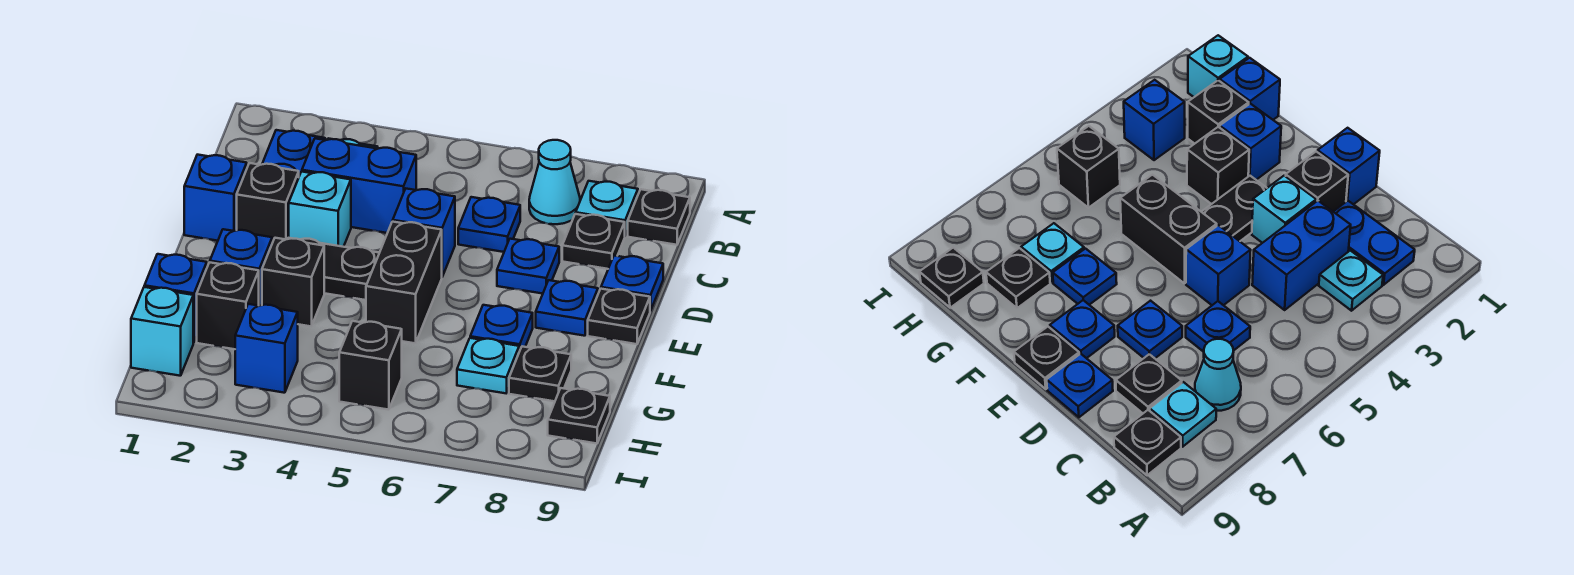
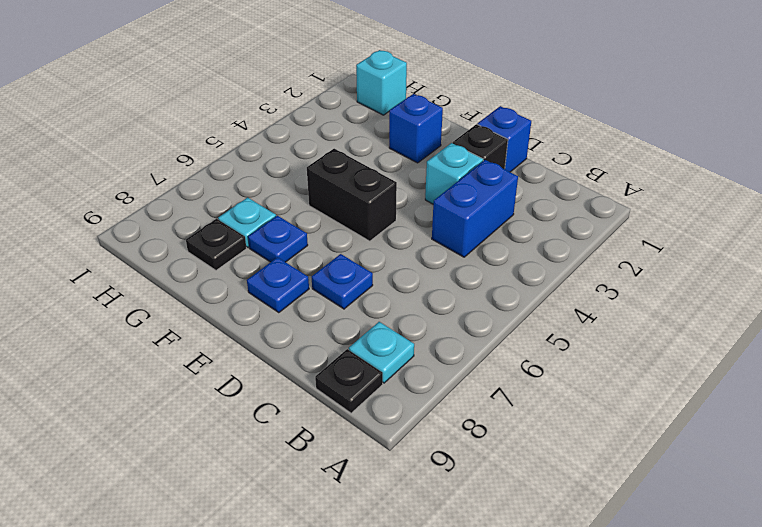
none -> blue plate B2:C2 level 1
none -> cyan plate B3 level 1
none -> cyan cone B7 level 1

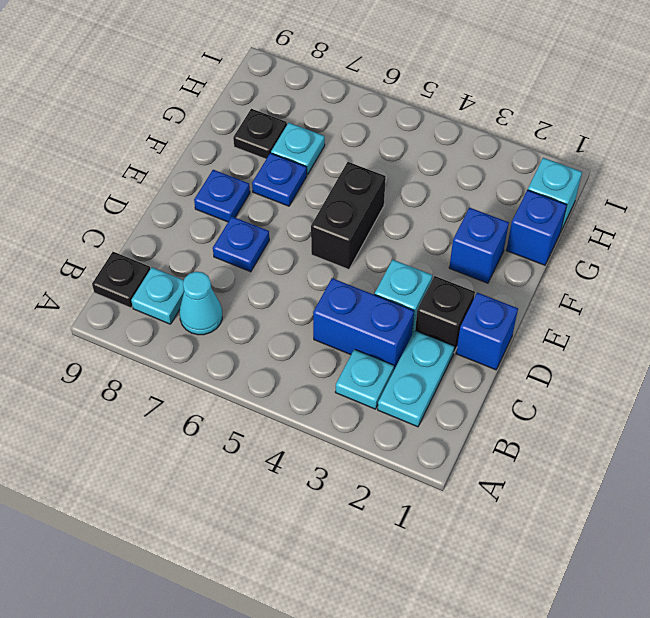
cyan plate B2:C2 level 1 -> blue plate B2:C2 level 1
none -> blue plate C6 level 1
none -> black plate C8 level 1
none -> blue brick D5 level 1

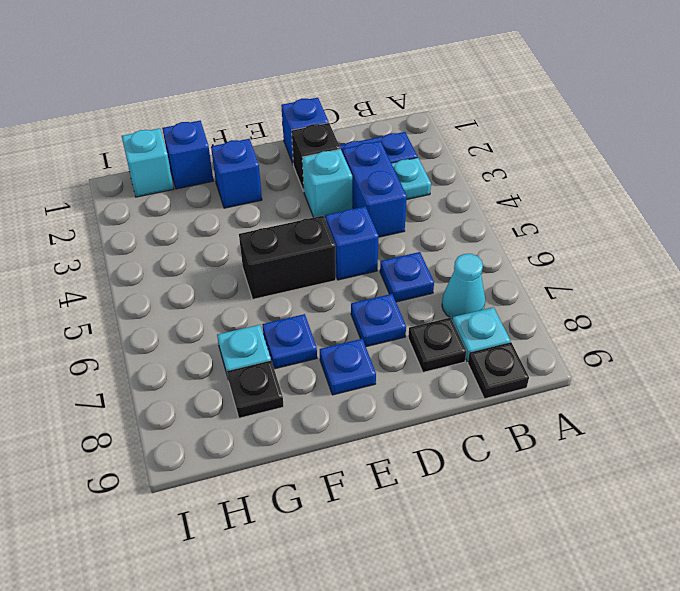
none -> blue plate D9 level 1
none -> black plate E3:E4 level 1
none -> black plate E9 level 1

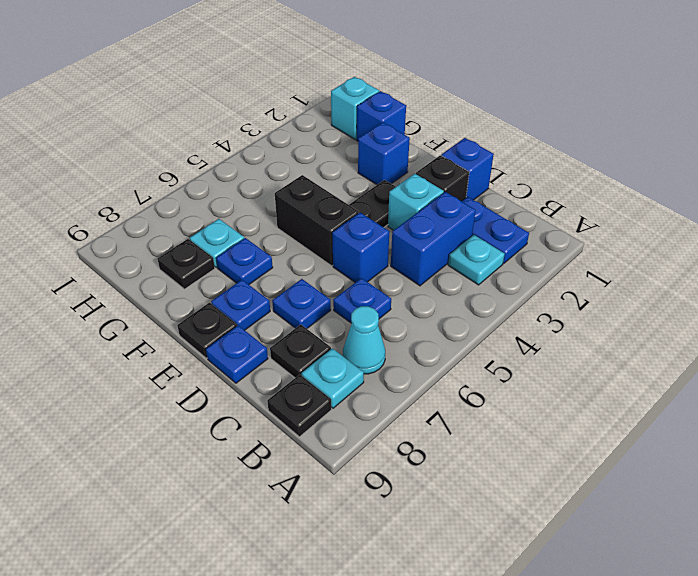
none -> black brick F3 level 1
none -> black brick G2 level 1
none -> blue brick H3 level 1

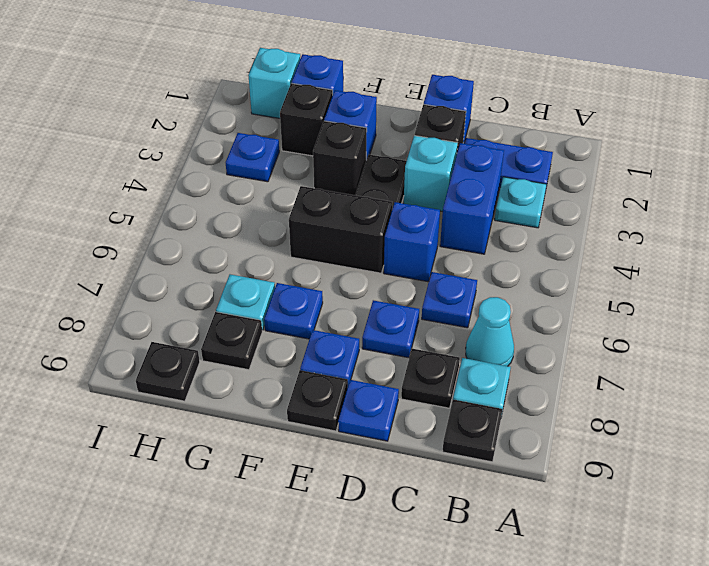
blue plate H3 level 1 -> blue brick H3 level 1
none -> black brick H5 level 1

